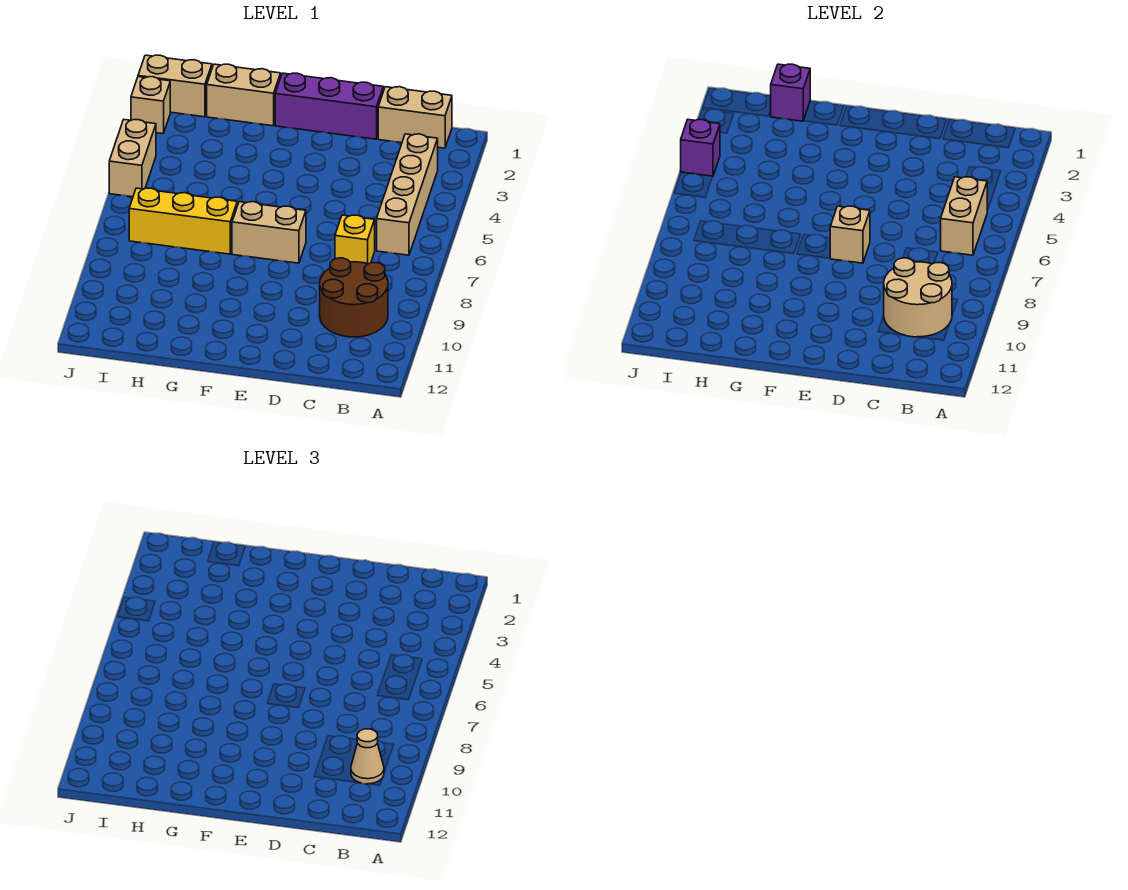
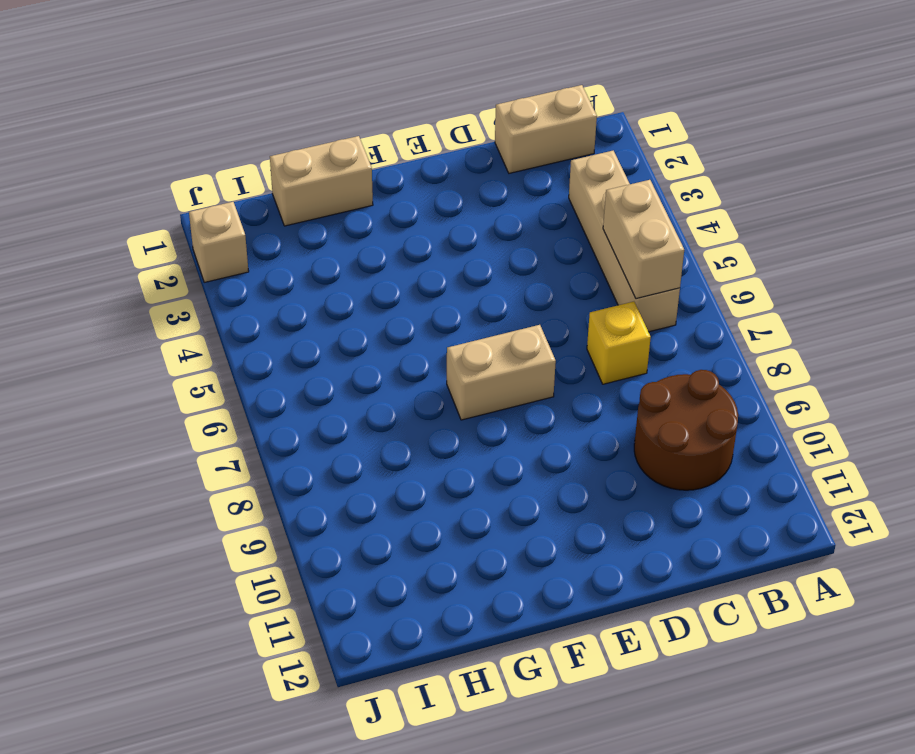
none -> purple brick D1:F1 level 1
none -> yellow brick G7:I7 level 1
none -> tan brick I1:J1 level 1

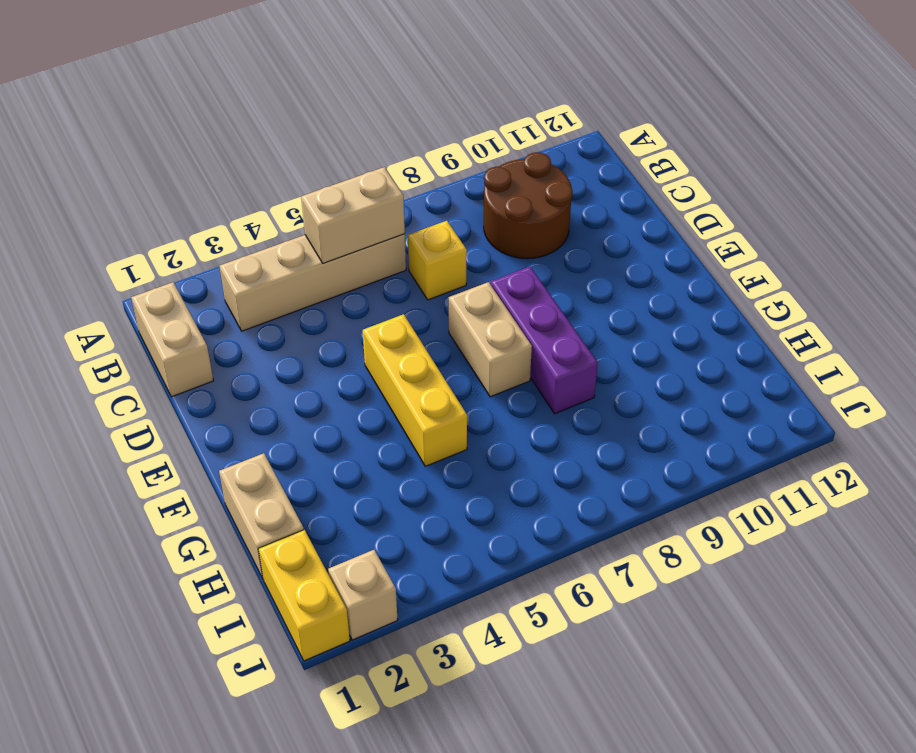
yellow brick E5:G5 level 1 -> yellow brick G7:I7 level 1
purple brick E8:G8 level 1 -> purple brick D1:F1 level 1
yellow brick I1:J1 level 1 -> tan brick I1:J1 level 1
none -> tan brick J4:J5 level 1
none -> tan round brick B9:C10 level 2
none -> tan brick E7 level 2

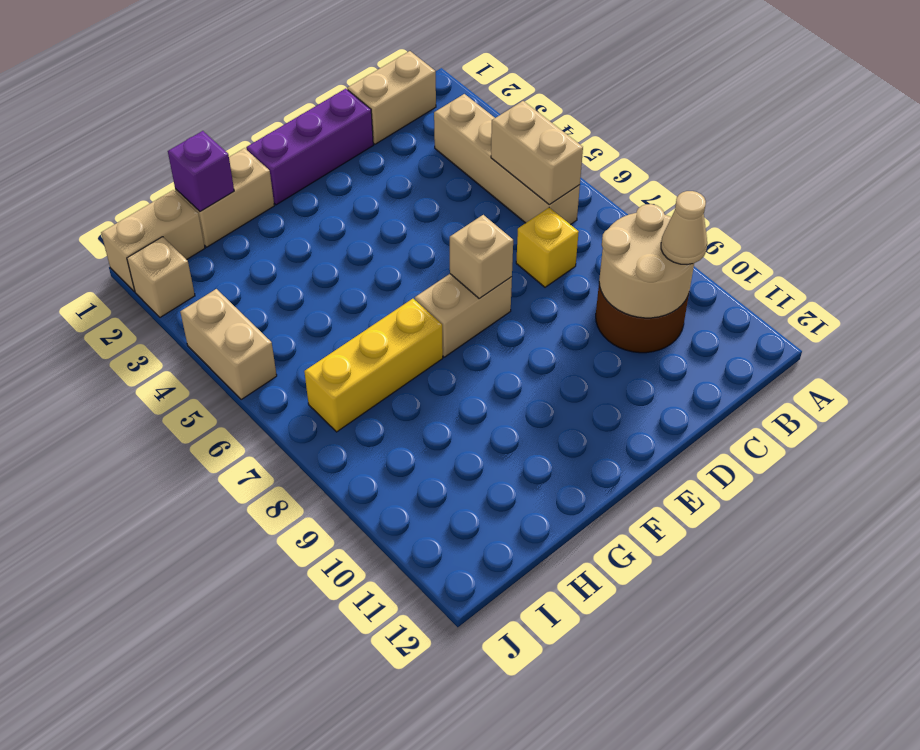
none -> purple brick J4 level 2

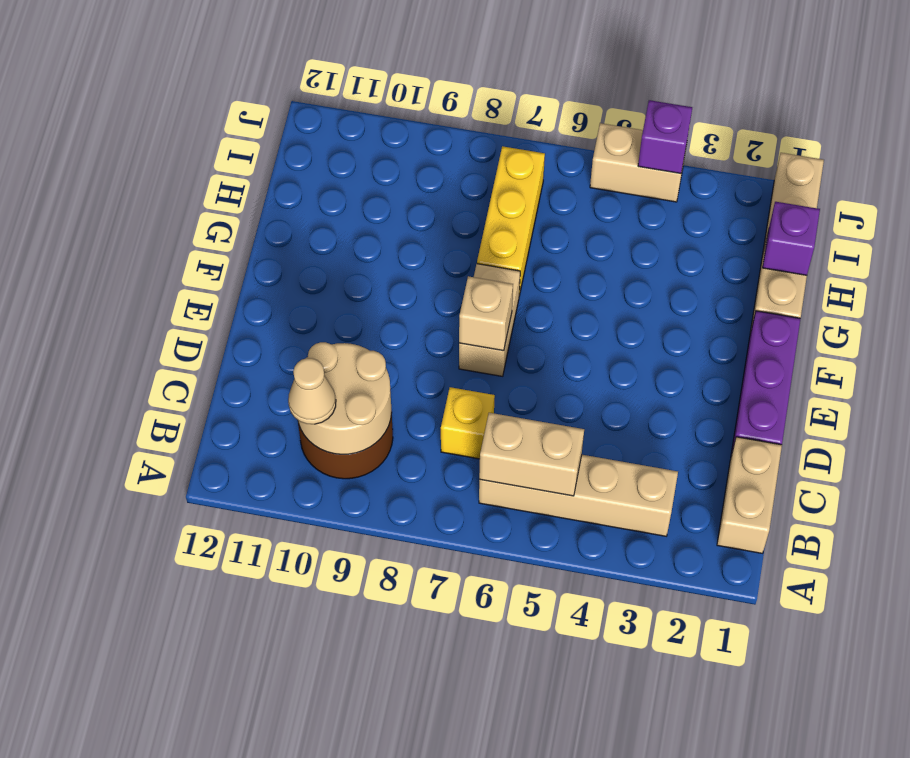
none -> tan brick J2 level 1

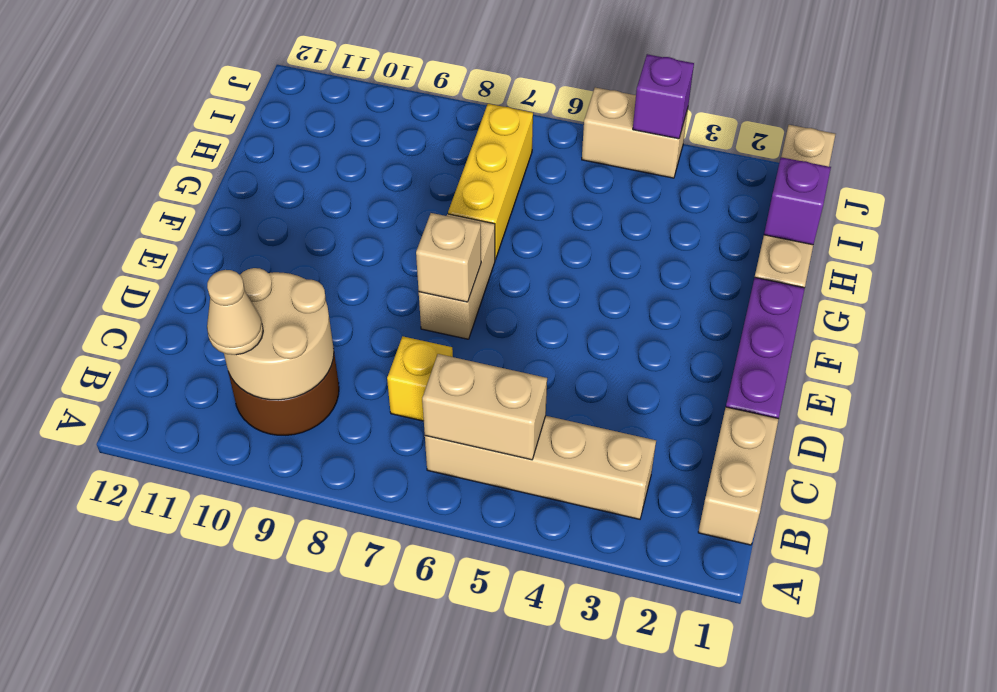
none -> tan brick J2 level 1

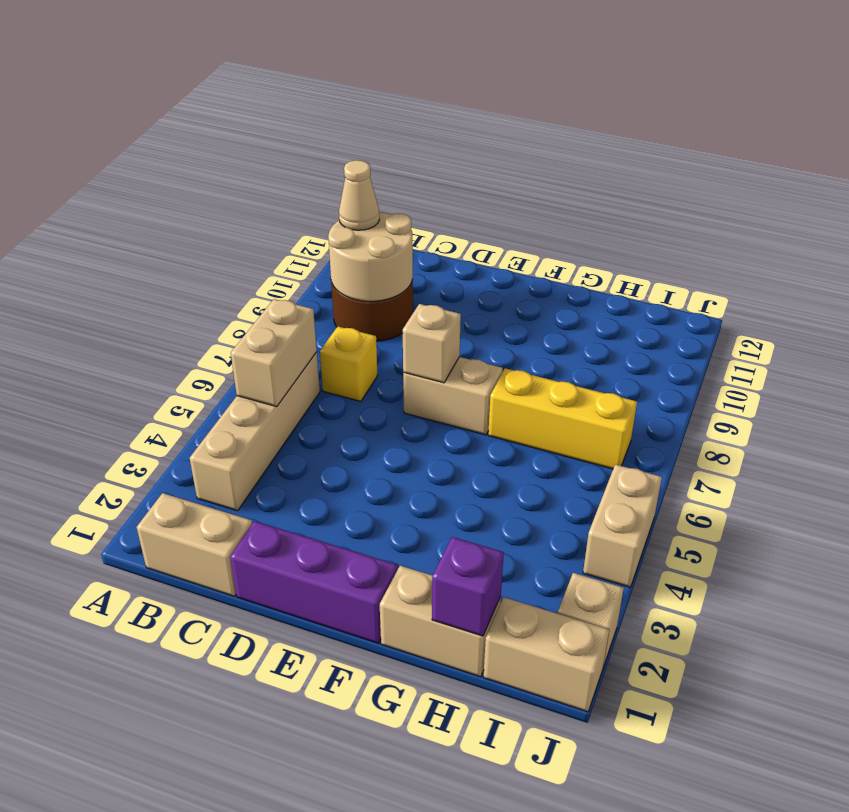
none -> purple brick J4 level 2

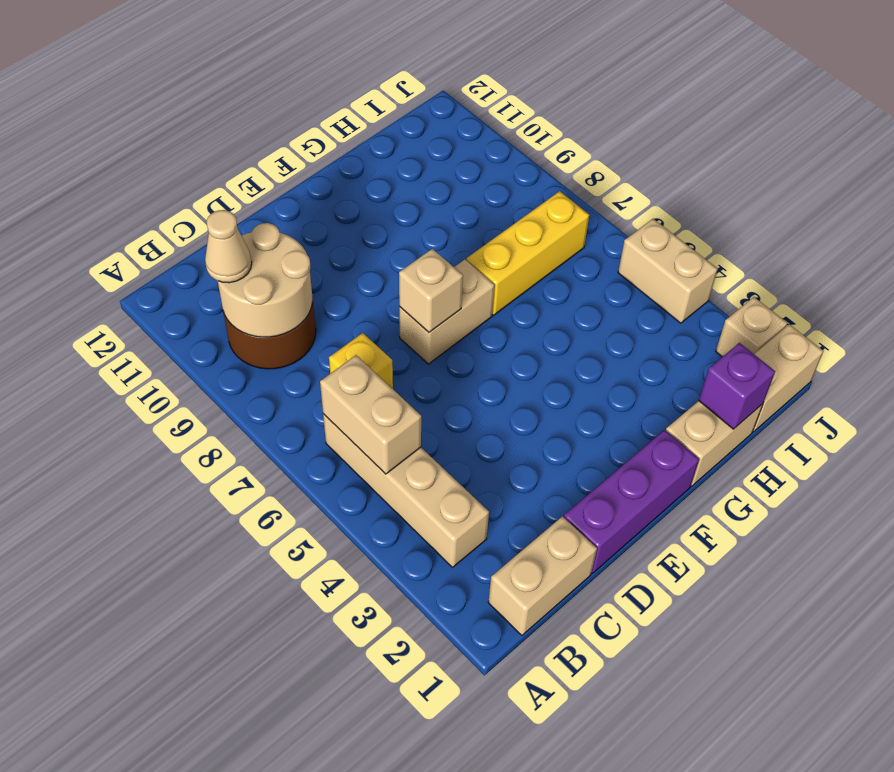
none -> purple brick J4 level 2

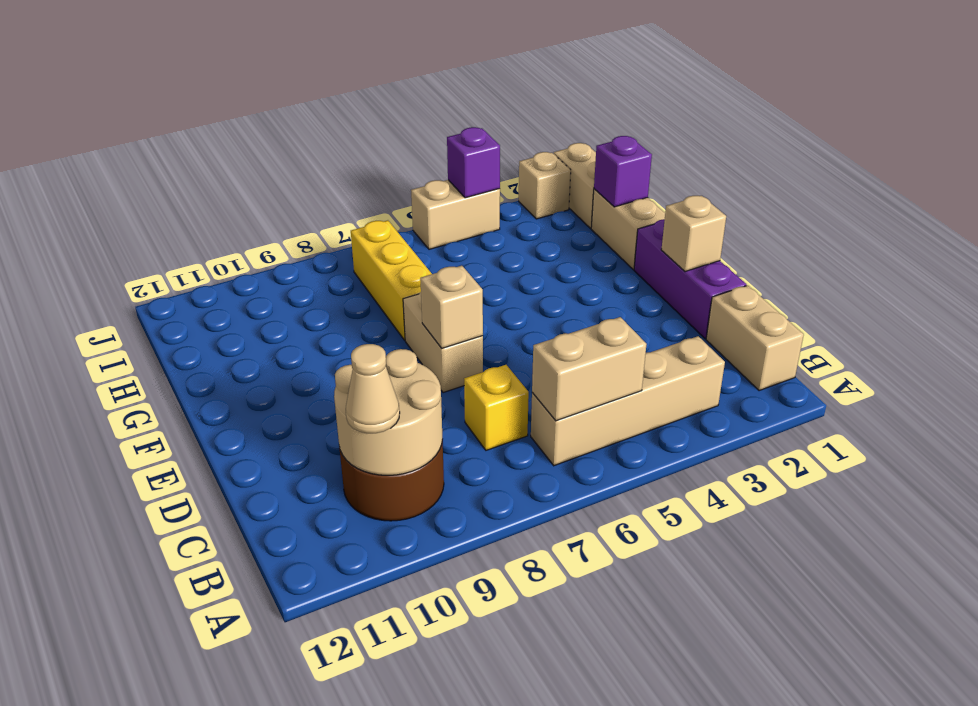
tan brick E1 level 2 -> none

